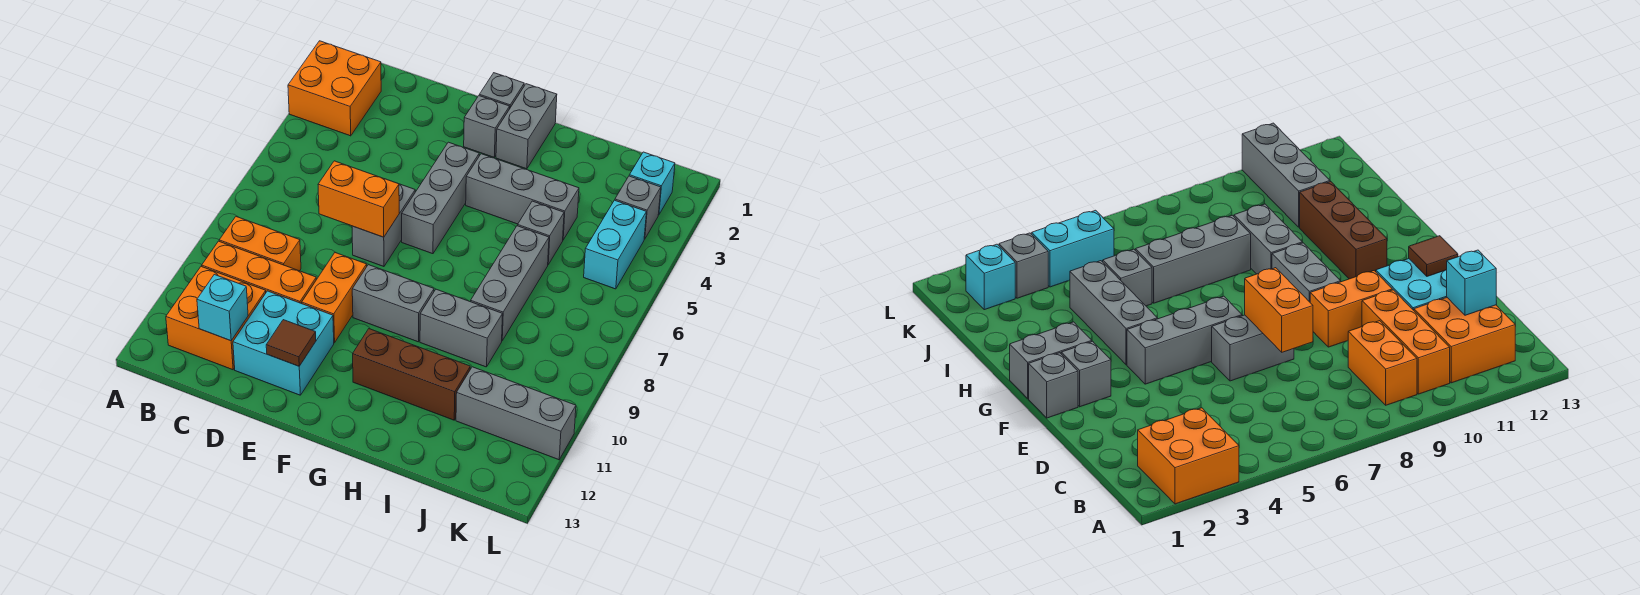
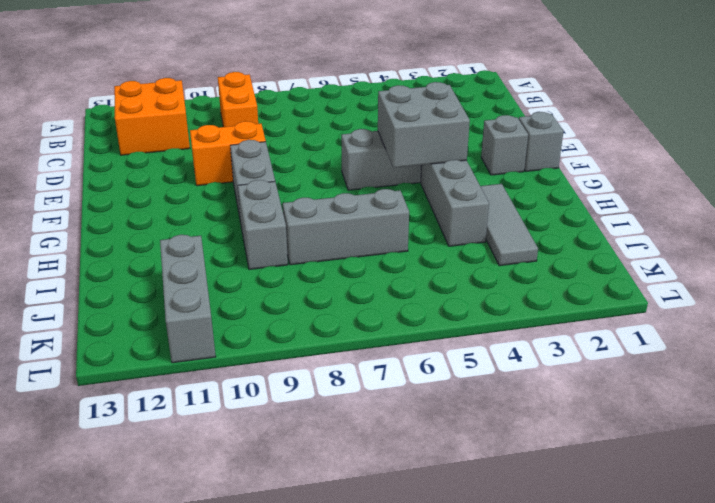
grey brick F4:G5 level 2 -> none
grey tile H3:J3 level 1 -> none
none -> orange brick A2:B3 level 1
none -> orange brick B10:D10 level 1
none -> cyan brick D11:E12 level 1

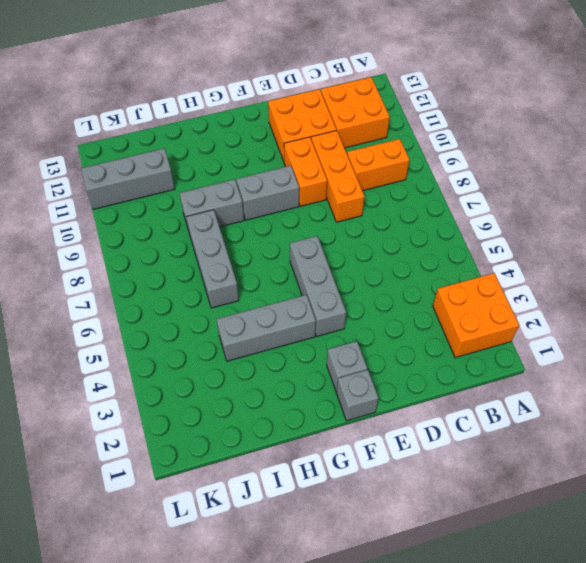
orange brick D8:D10 level 1 -> orange brick B10:D10 level 1
orange brick D11:E12 level 1 -> cyan brick D11:E12 level 1
none -> grey brick E6:E7 level 1
none -> grey brick G1:G2 level 1
none -> brown brick G11:I11 level 1

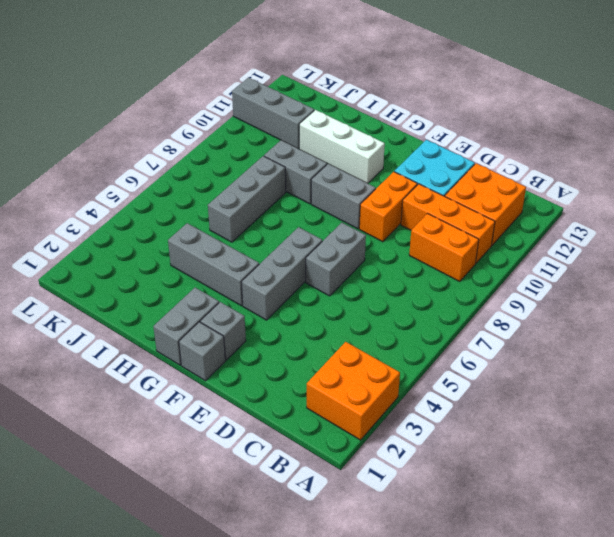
white brick G11:I11 level 1 -> brown brick G11:I11 level 1
none -> grey brick I5 level 1
none -> cyan brick K2 level 1
none -> grey brick K3 level 1

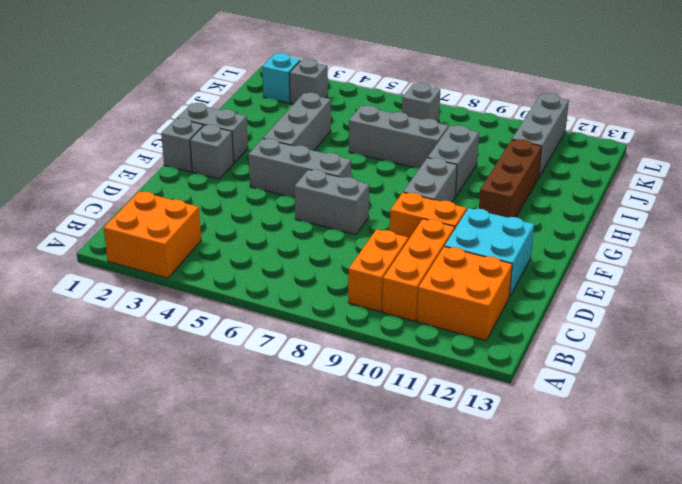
grey brick K7 level 1 -> grey brick I5 level 1
none -> cyan brick K4:K5 level 1
none -> cyan brick C12 level 2
none -> orange brick D7:E7 level 2

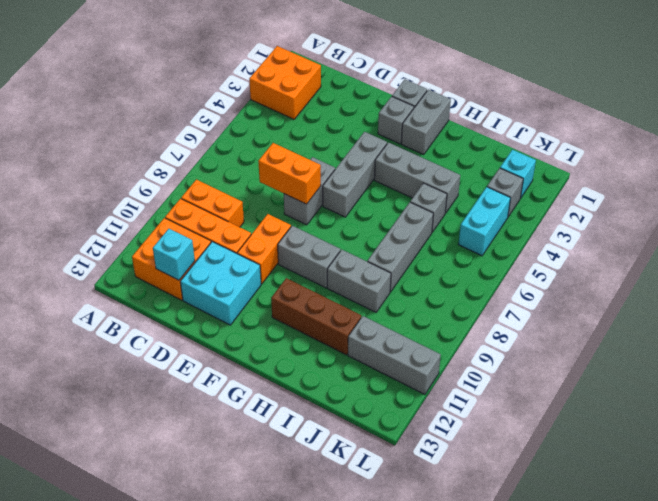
none -> brown tile E12 level 2

